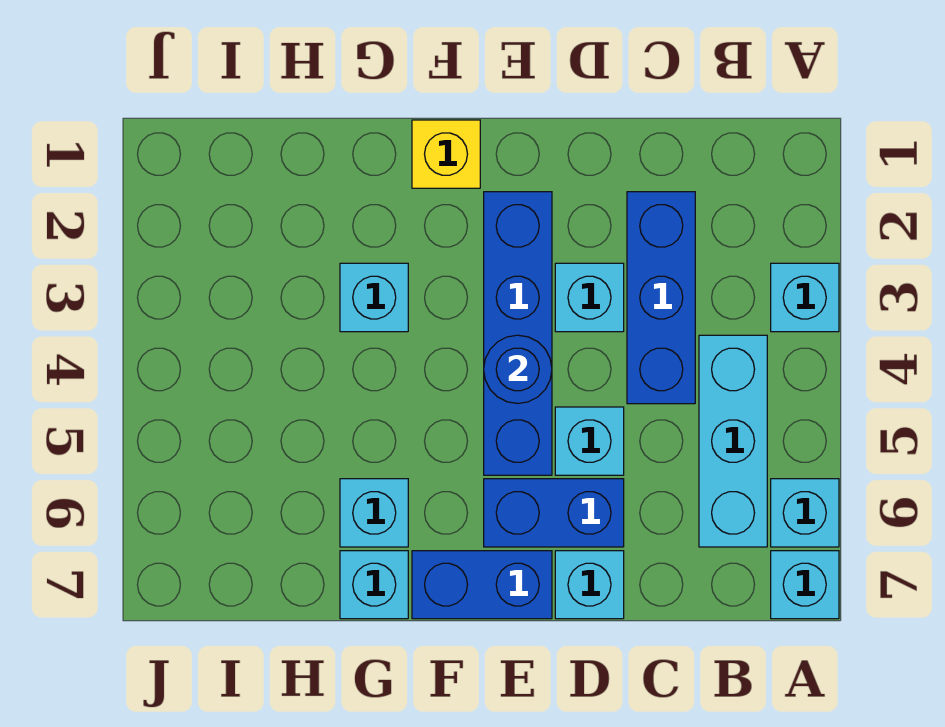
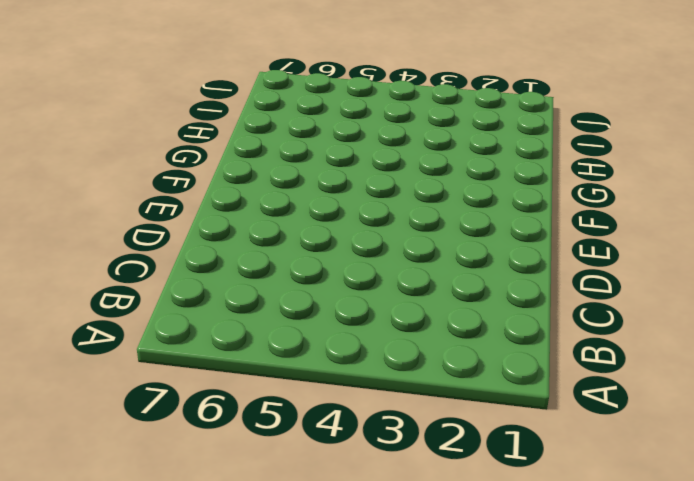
none -> cyan brick A3 level 1
none -> cyan brick A6 level 1
none -> cyan brick A7 level 1

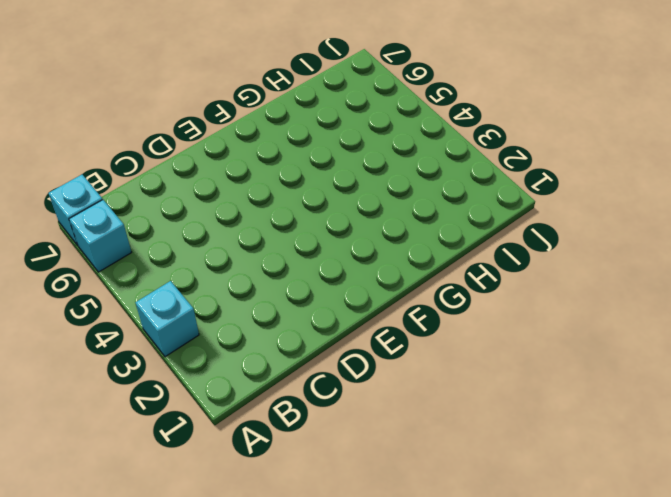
none -> cyan brick B4:B6 level 1
none -> blue brick C2:C4 level 1
none -> cyan brick D3 level 1

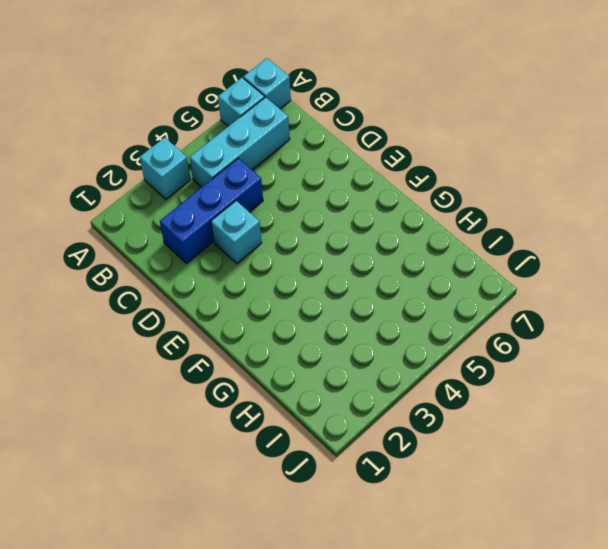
none -> cyan brick D5 level 1
none -> blue brick D6:E6 level 1
none -> cyan brick D7 level 1

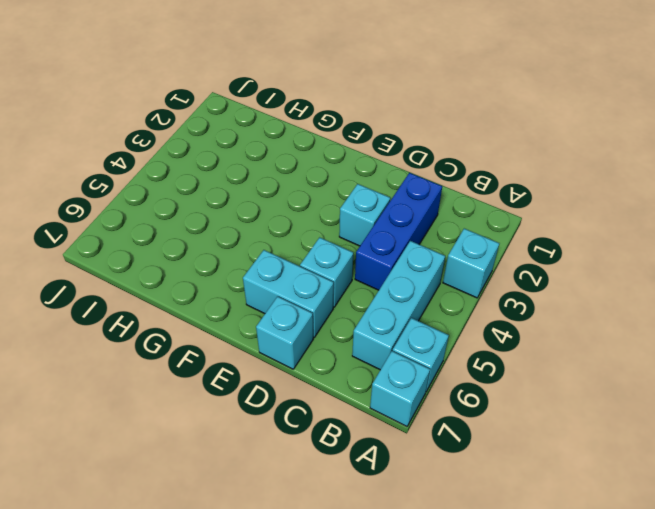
cyan brick D6:E6 level 1 -> blue brick D6:E6 level 1
none -> blue brick E2:E5 level 1
none -> blue brick E7:F7 level 1
none -> yellow brick F1 level 1

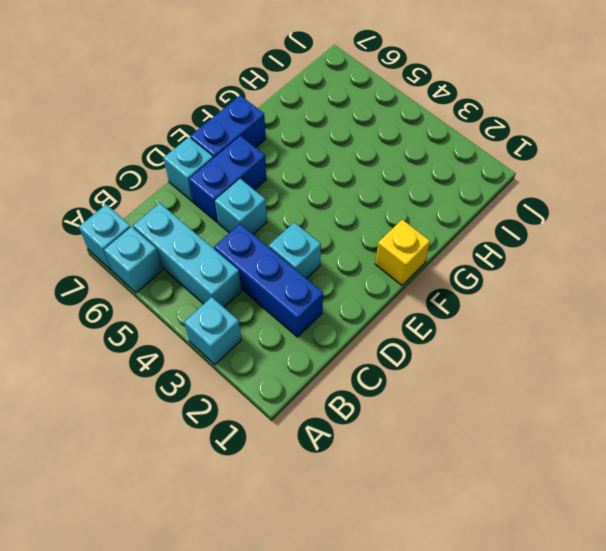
none -> blue brick E2:E5 level 1
none -> cyan brick G3 level 1
none -> cyan brick G6 level 1

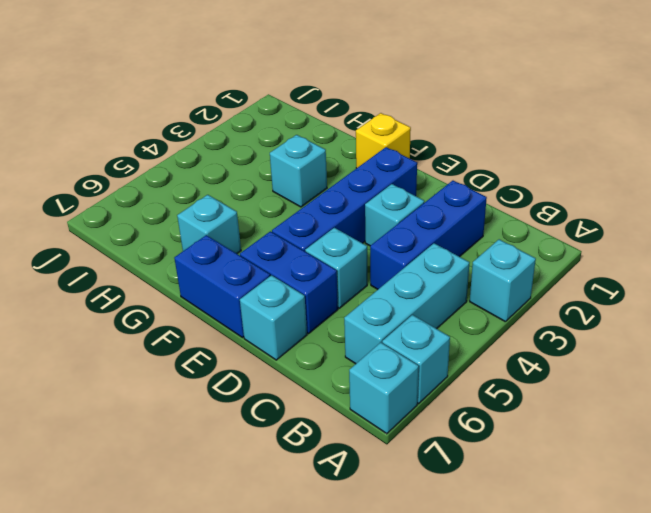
none -> cyan brick G7 level 1
none -> blue round brick E4 level 2

